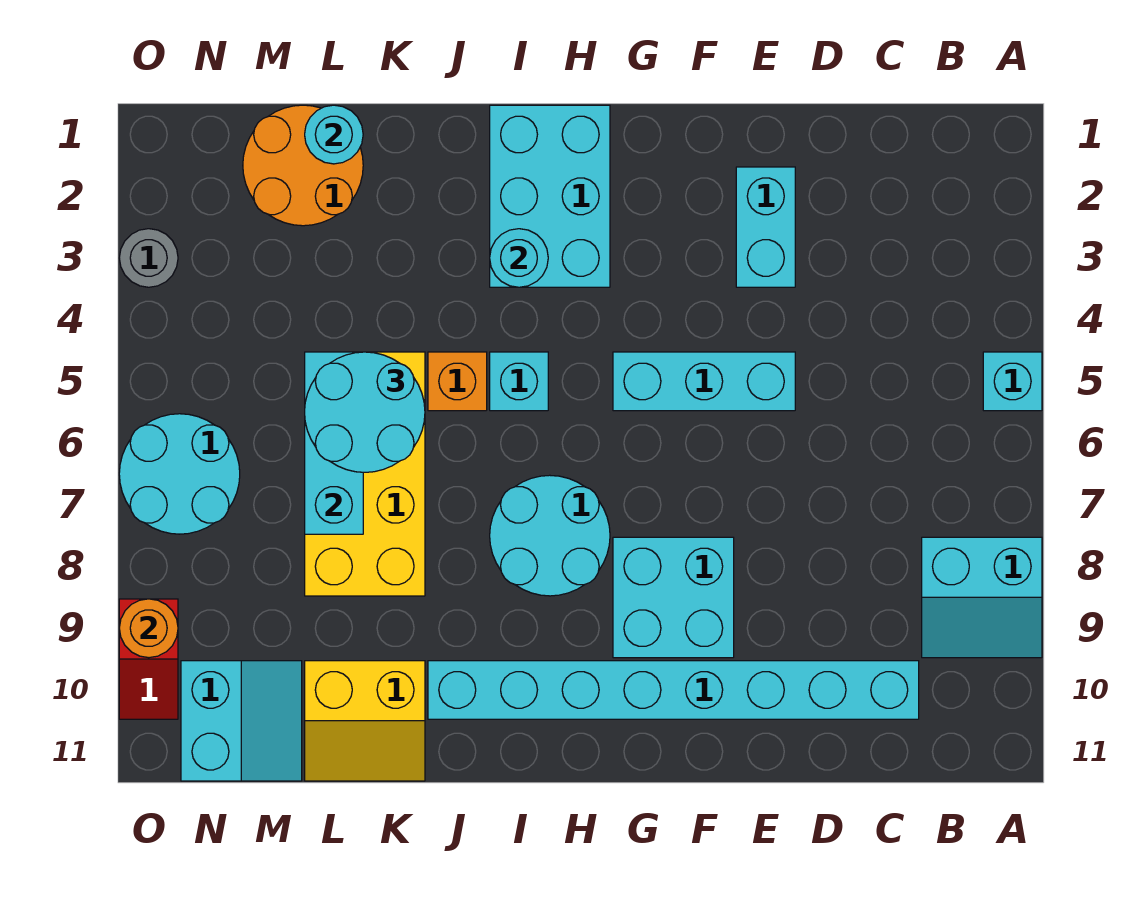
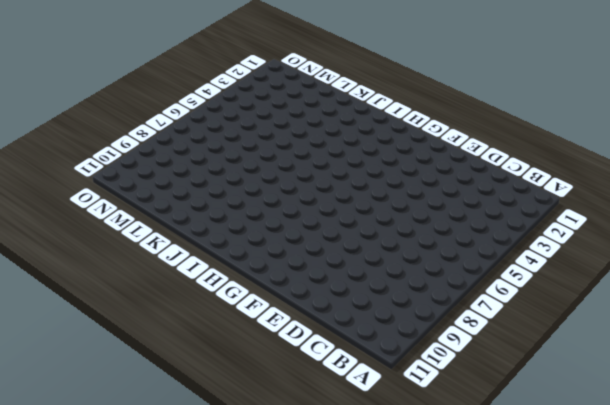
none -> cyan brick A5 level 1
none -> cyan slope A8:B9 level 1 top 8
none -> cyan brick C10:J10 level 1

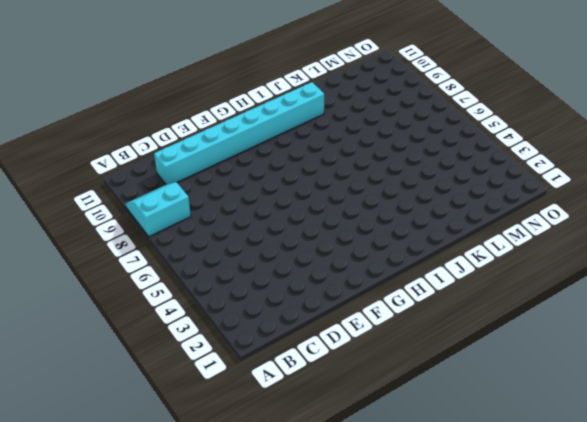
none -> cyan brick A5 level 1
none -> cyan brick E2:E3 level 1
none -> cyan brick E5:G5 level 1

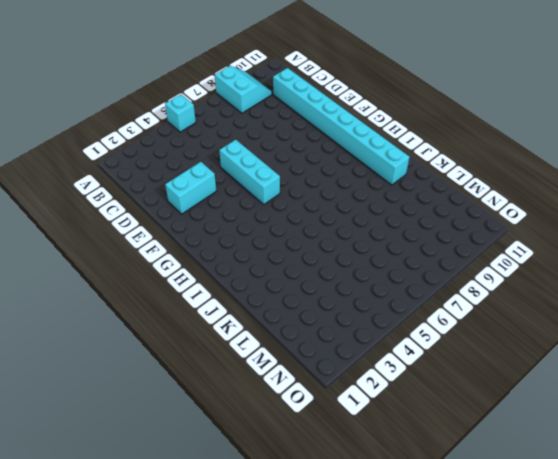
none -> cyan brick F8:G9 level 1
none -> cyan brick H1:I3 level 1
none -> cyan round brick H7:I8 level 1

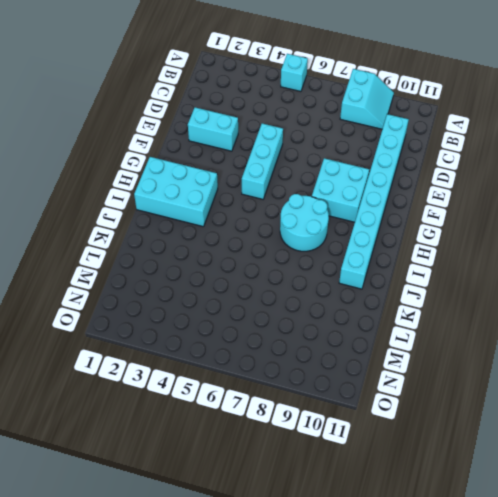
none -> cyan brick I5 level 1
none -> orange brick J5 level 1
none -> yellow brick K5:L8 level 1

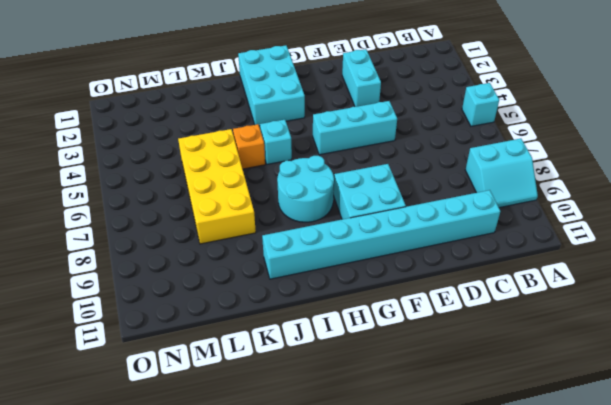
none -> yellow slope K10:L11 level 1 top 10
none -> orange round brick L1:M2 level 1
none -> cyan slope M10:N11 level 1 top N

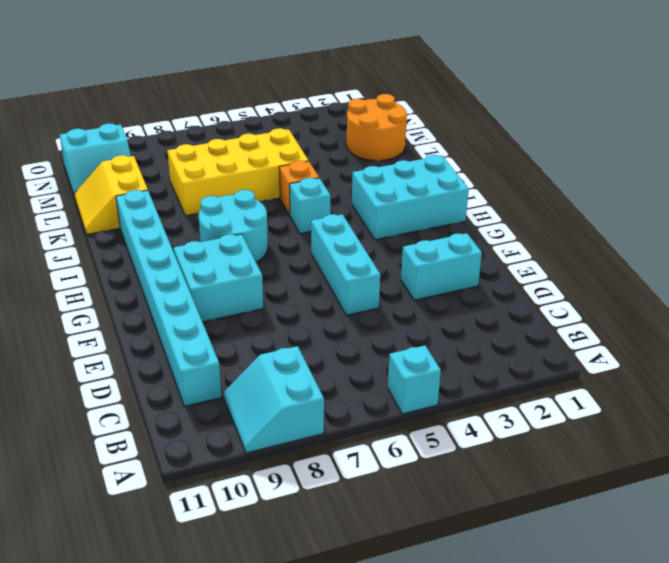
none -> cyan round brick N6:O7 level 1
none -> grey round brick O3 level 1
none -> red slope O9:O10 level 1 top 9

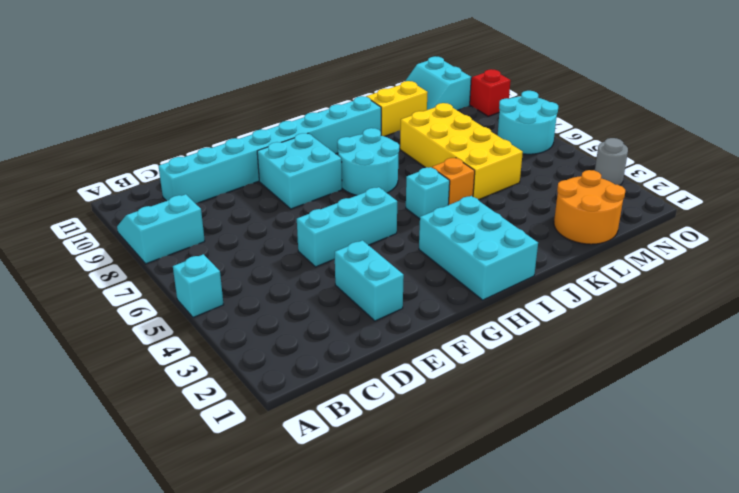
none -> cyan round brick I3 level 2
none -> cyan round brick L1 level 2
none -> cyan brick L5:L7 level 2

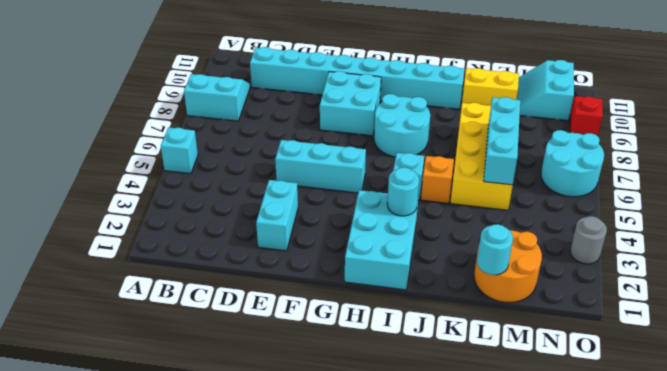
none -> orange round brick O9 level 2
none -> cyan round brick K5:L6 level 3

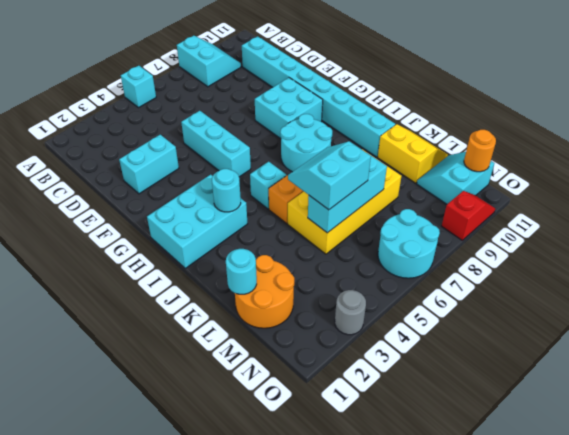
cyan slope K5:L6 level 3 top L -> cyan round brick K5:L6 level 3
orange round brick N11 level 2 -> orange round brick O9 level 2

